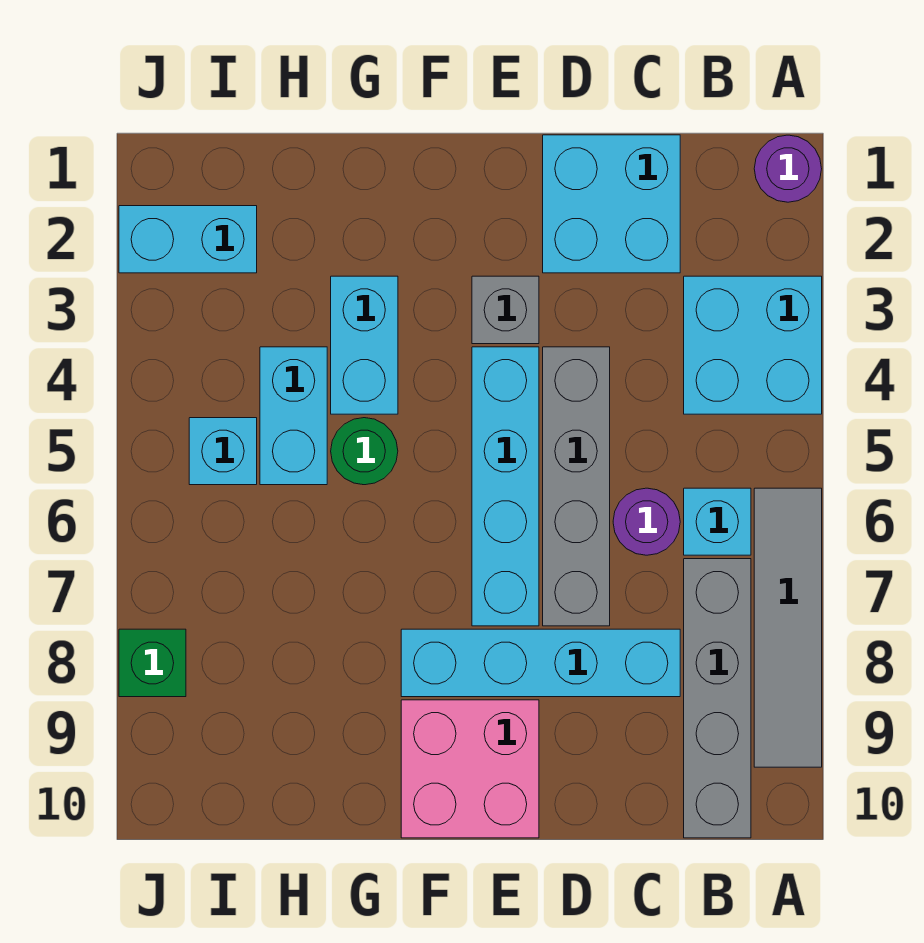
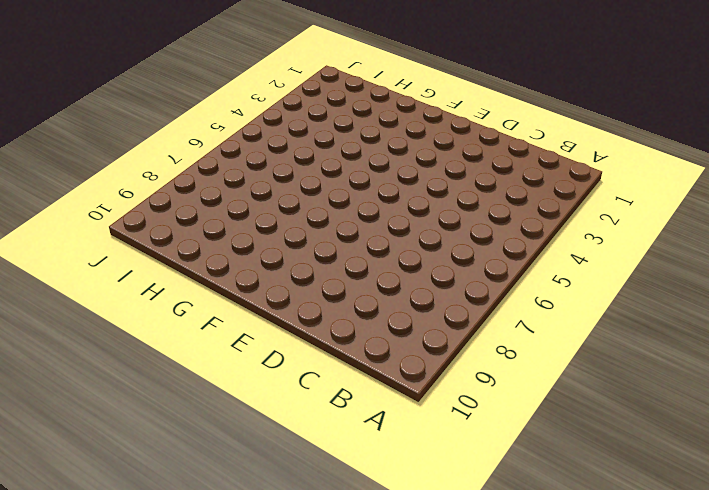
none -> purple round brick A1 level 1
none -> cyan brick A3:B4 level 1
none -> grey tile A6:A9 level 1

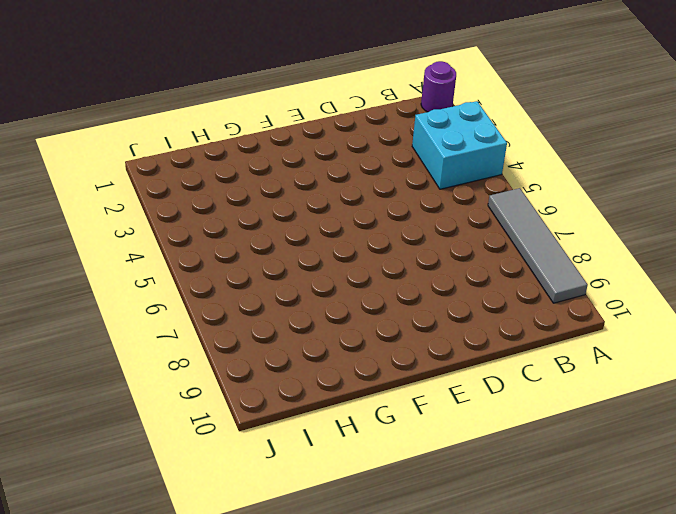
none -> cyan brick B6 level 1
none -> grey brick B7:B10 level 1
none -> cyan brick C1:D2 level 1

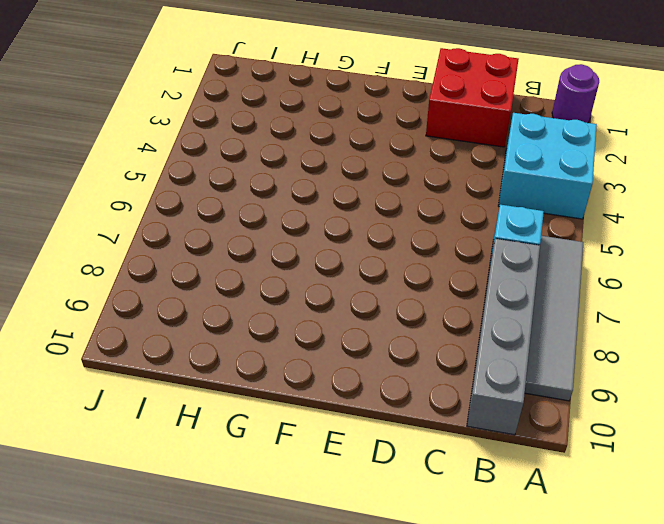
red brick C1:D2 level 1 -> cyan brick C1:D2 level 1
none -> purple round brick C6 level 1
none -> cyan brick C8:F8 level 1
none -> grey brick D4:D7 level 1

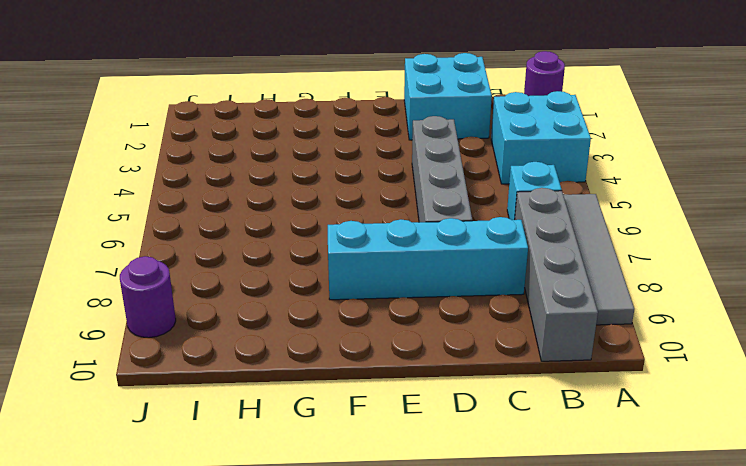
purple round brick J9 level 1 -> purple round brick C6 level 1
none -> grey brick E3 level 1
none -> cyan brick E4:E7 level 1
none -> pink brick E9:F10 level 1

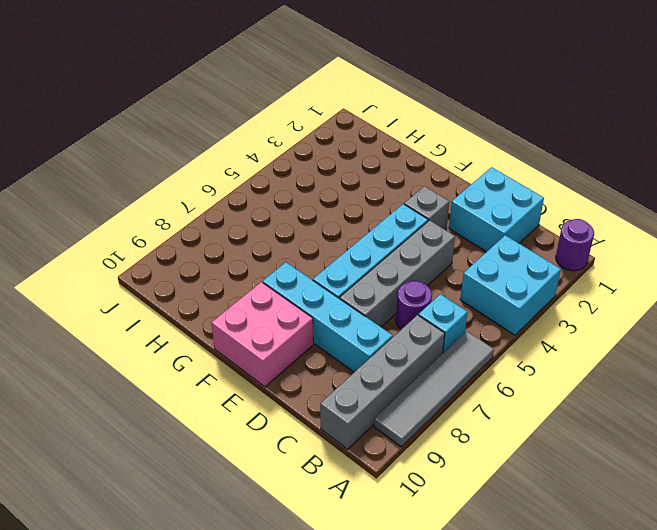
none -> cyan brick G3:G4 level 1
none -> green round brick G5 level 1
none -> cyan brick H4:H5 level 1

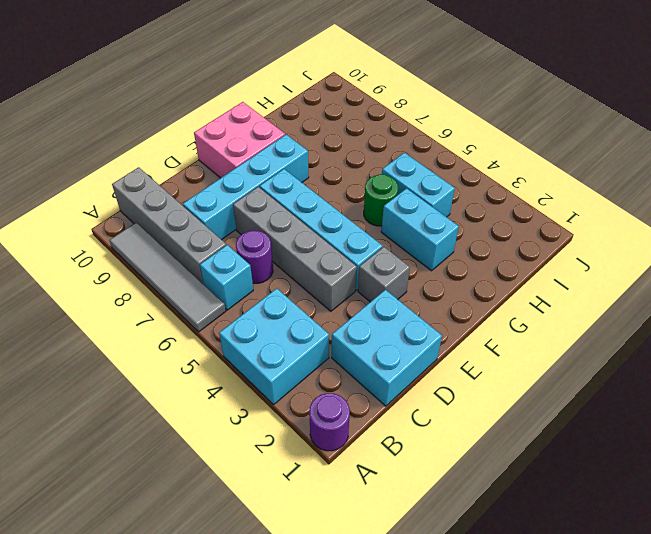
none -> cyan brick I2:J2 level 1
none -> cyan brick I5 level 1
none -> green brick J8 level 1

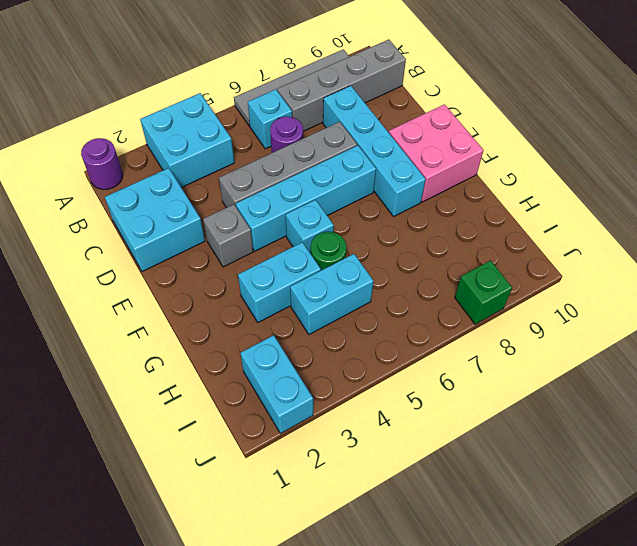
cyan brick F5 level 1 -> cyan brick I5 level 1

